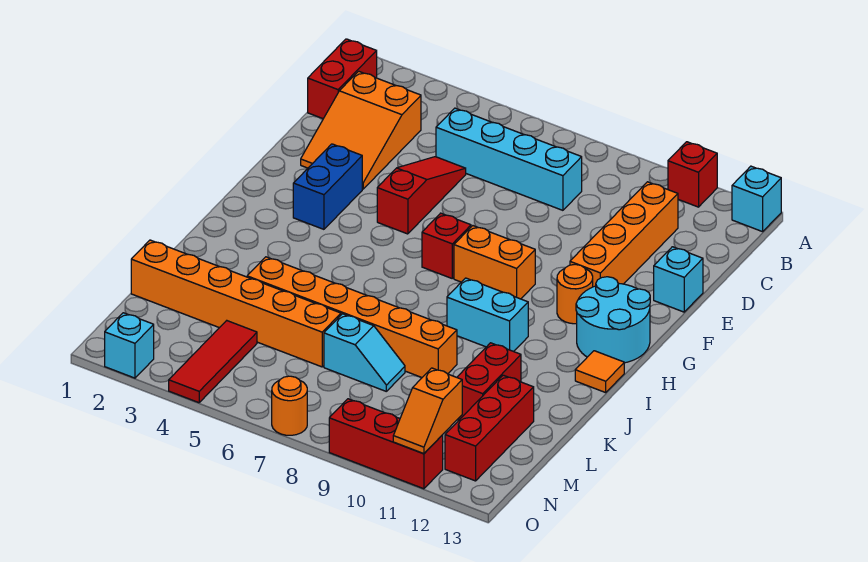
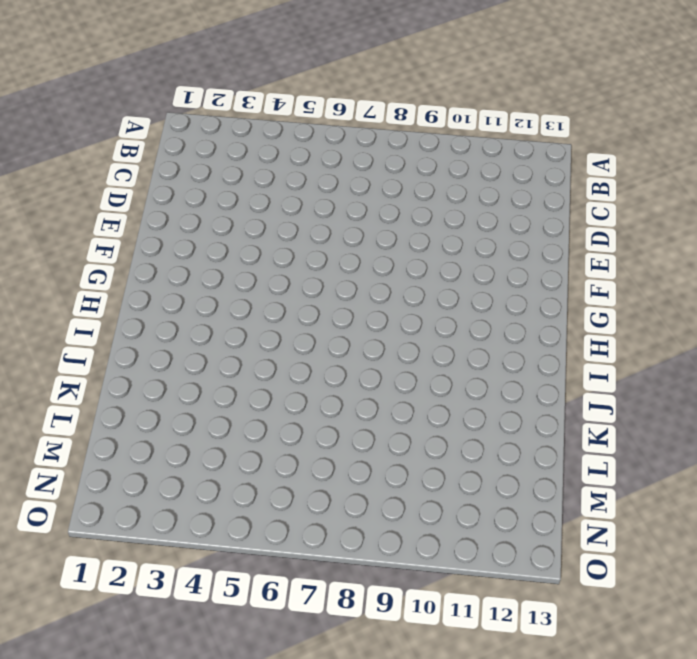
none -> red brick A11 level 1
none -> cyan brick A13 level 1
none -> red brick B1:C1 level 1

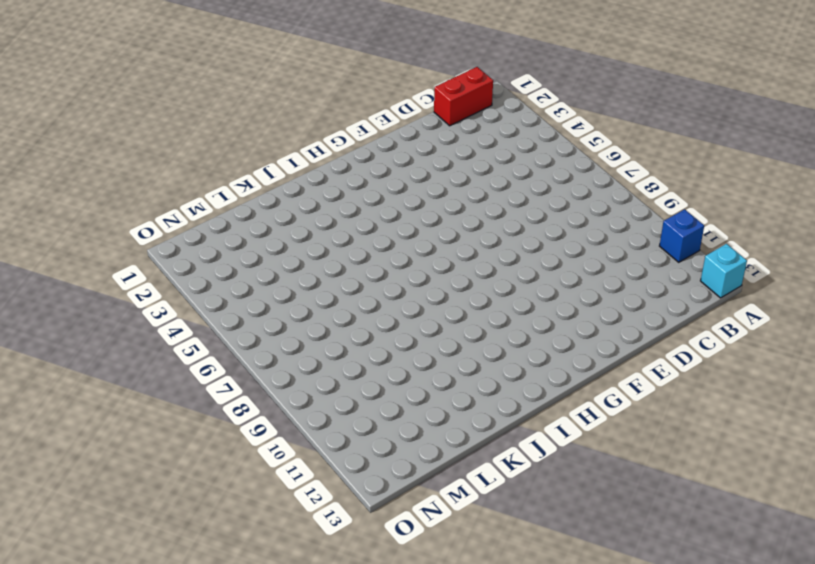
blue brick A11 level 1 -> red brick A11 level 1
none -> orange slope C2:E3 level 1 top C
none -> cyan brick C5:C8 level 1
none -> orange brick C11:F11 level 1

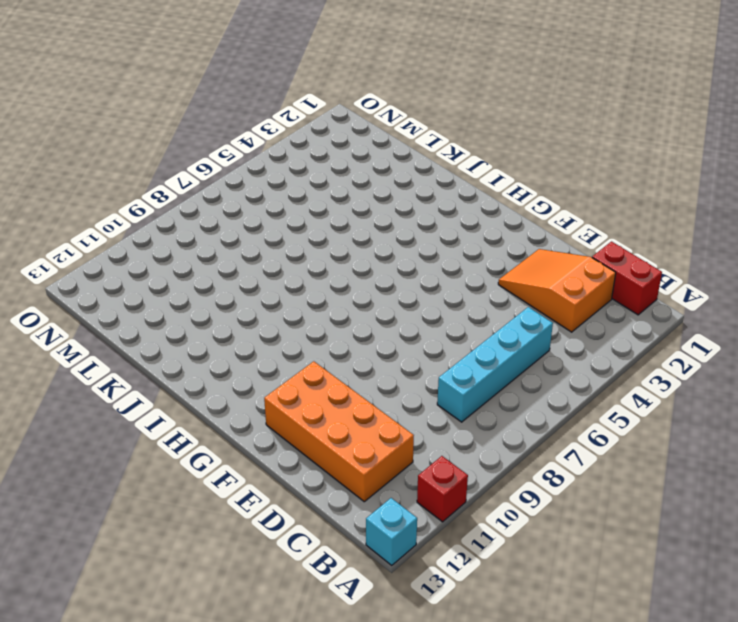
orange brick C11:F12 level 1 -> orange brick C11:F11 level 1
none -> red slope D5:F5 level 1 top F
none -> cyan brick E13 level 1
none -> blue brick F3:G3 level 1

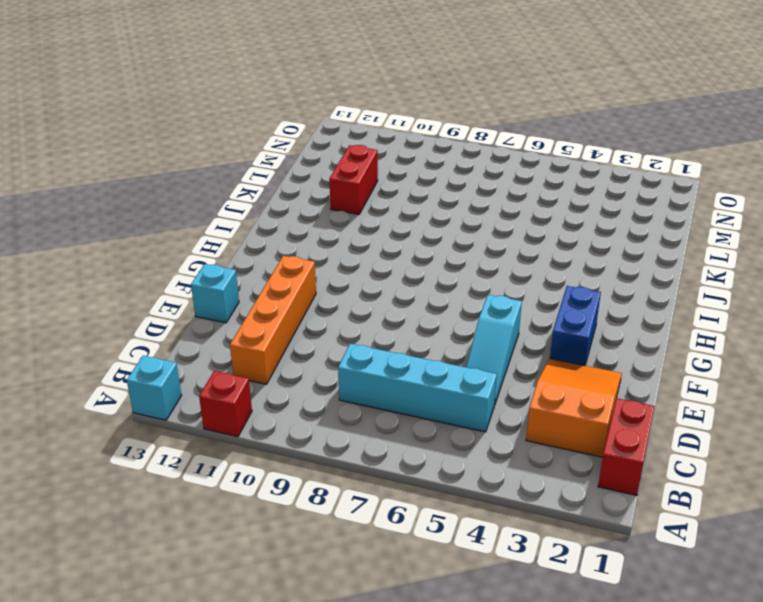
cyan slope D5:F5 level 1 top F -> red slope D5:F5 level 1 top F
none -> red brick G7 level 1
none -> orange brick G8:G9 level 1
none -> orange round brick G11 level 1

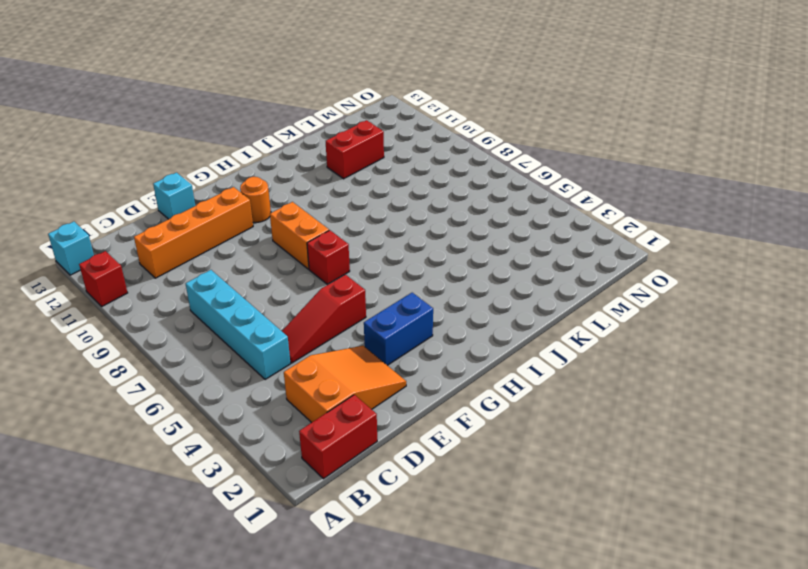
none -> cyan round brick G12:H13 level 1
none -> cyan brick I9:I10 level 1
none -> orange tile I13 level 1

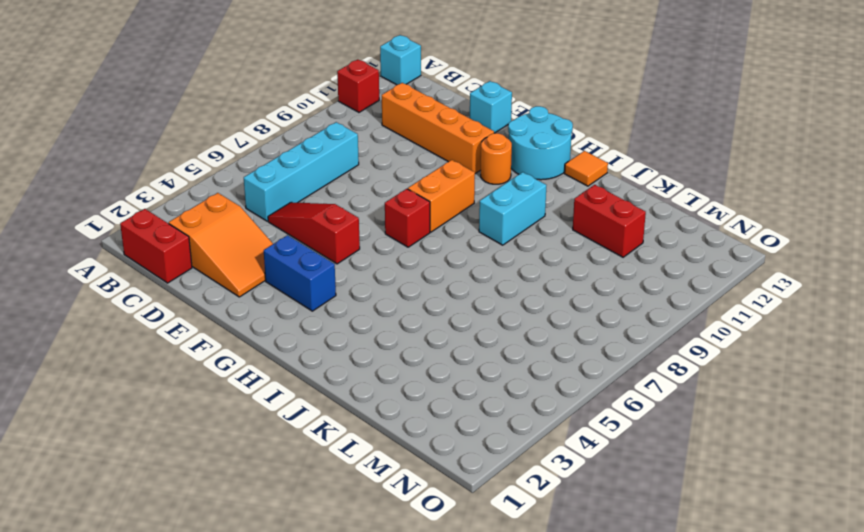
none -> orange brick K4:K9 level 1
none -> orange brick L1:L6 level 1
none -> cyan slope L7:L8 level 1 top 7

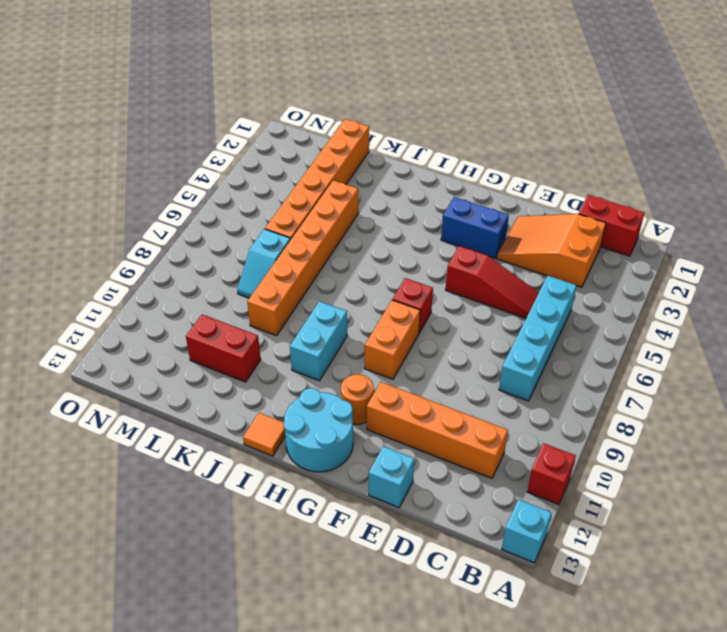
none -> red brick L12:N12 level 1
none -> red tile M4:O4 level 1
none -> cyan brick O2 level 1

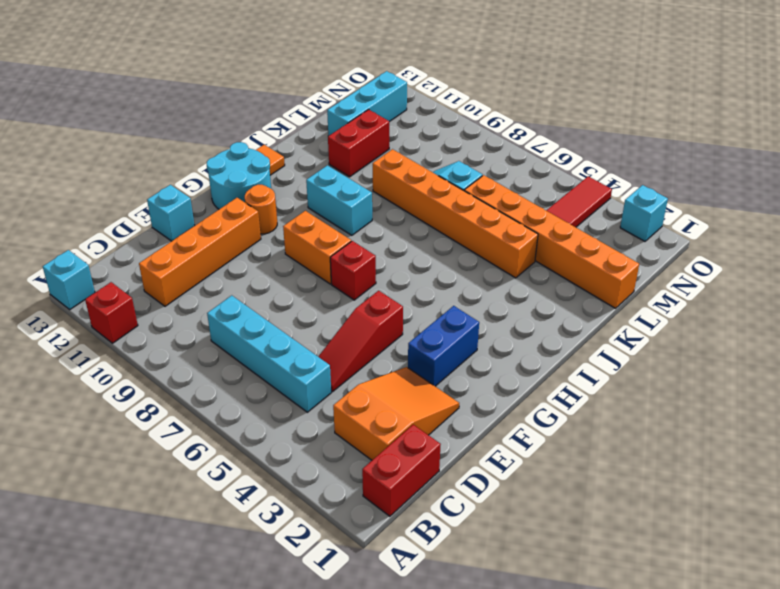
cyan brick L12:N12 level 1 -> red brick L12:N12 level 1
none -> orange round brick O7 level 1
none -> red brick O9:O11 level 1
none -> orange slope N11:O11 level 2 top N

